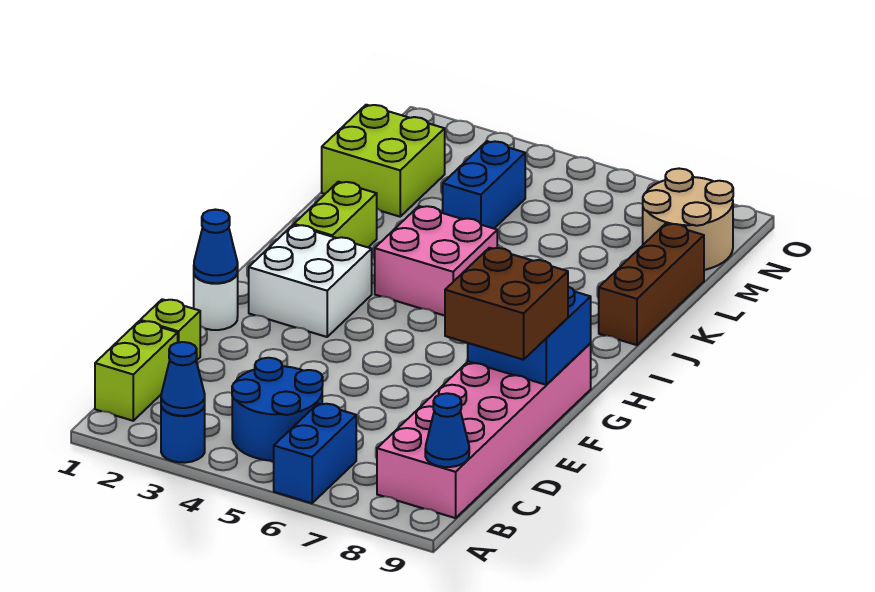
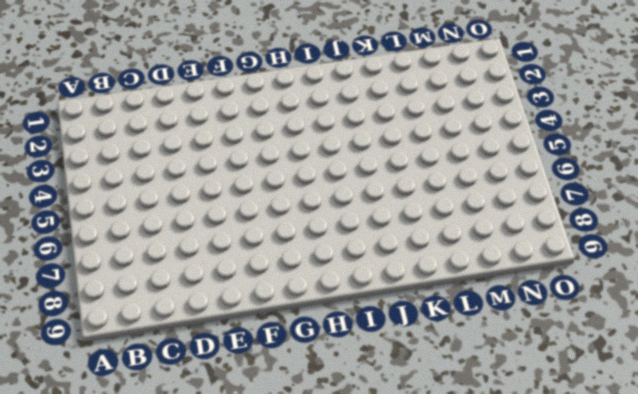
none -> blue round brick A3 level 1
none -> blue brick A6:B6 level 1
none -> lime brick B1:C1 level 1

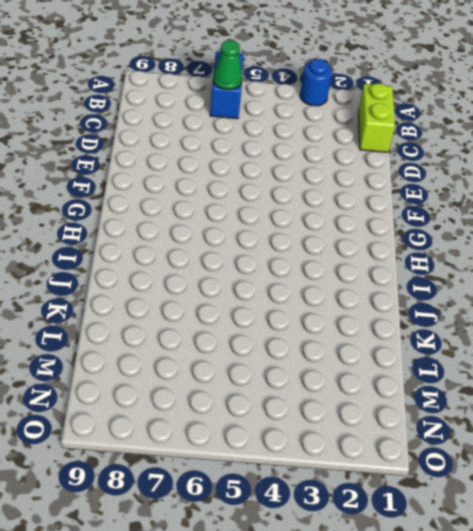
green cone B6 level 2 -> none
none -> blue round brick B4:C5 level 1
none -> pink brick B8:G9 level 1
none -> lime brick D1 level 1

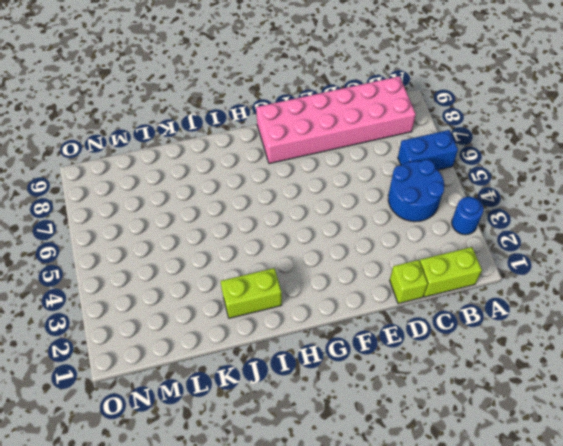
none -> white round brick F1 level 1
none -> white brick G2:H3 level 1
none -> pink brick I4:J5 level 1

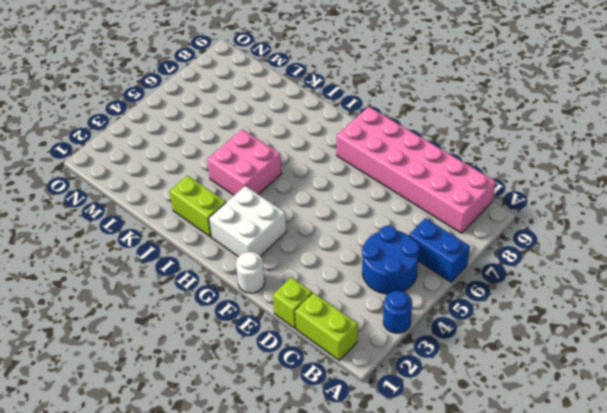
none -> brown brick J9:L9 level 1
none -> lime brick L1:M2 level 1
none -> blue brick L4:M4 level 1

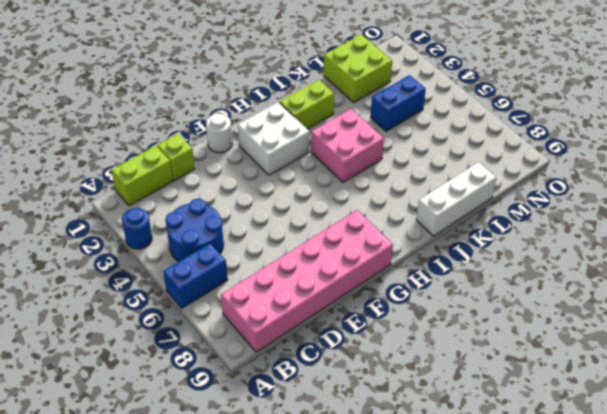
white brick J9:L9 level 1 -> brown brick J9:L9 level 1
none -> tan round brick M8:N9 level 1
none -> blue cone A3 level 2
none -> blue cone B9 level 2

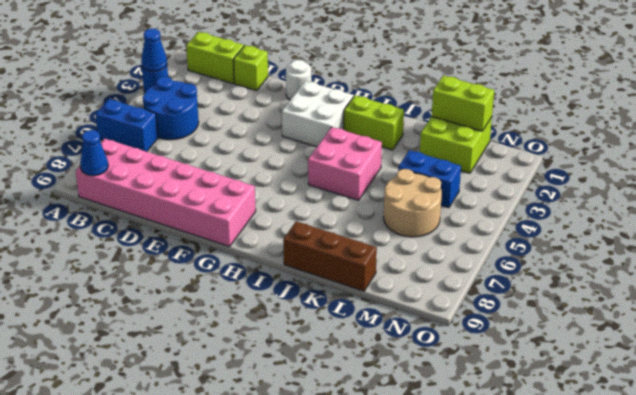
lime brick L1:M1 level 2 -> none
tan round brick L5:M6 level 1 -> tan round brick M8:N9 level 1
none -> blue cone F1 level 2
none -> blue brick F8:G9 level 2
none -> brown brick E8:F9 level 3

